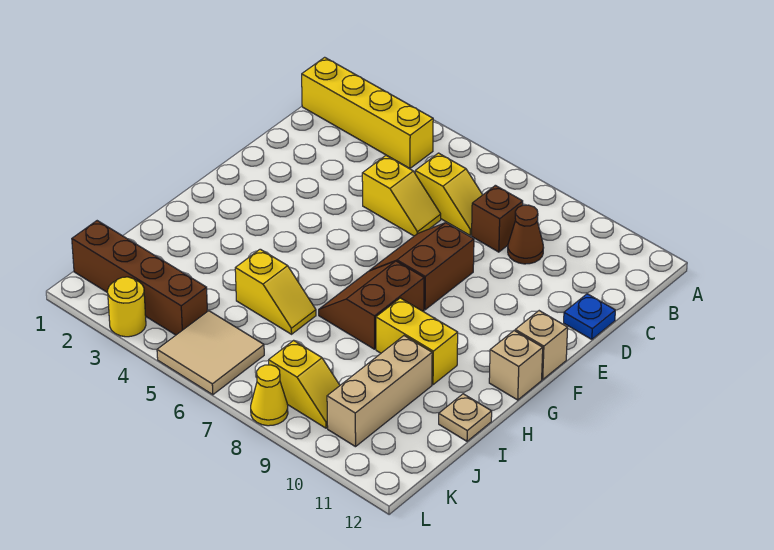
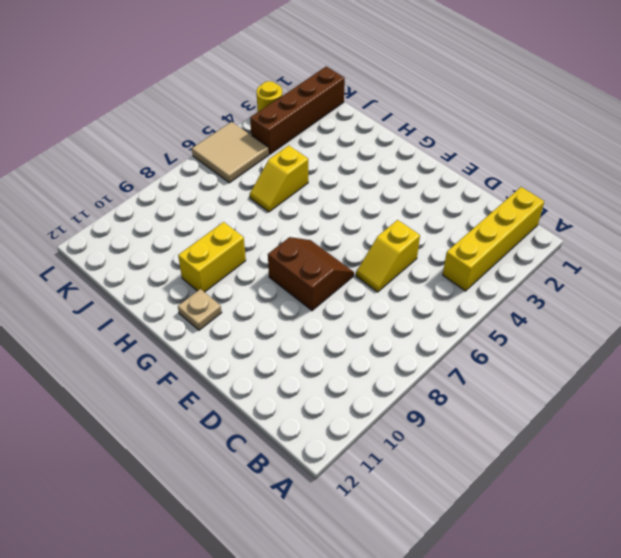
tan plate G11 level 1 -> tan plate I12 level 1
none -> yellow slope C6:C7 level 1 top 6
none -> brown brick C8 level 1
none -> brown cone C9 level 1

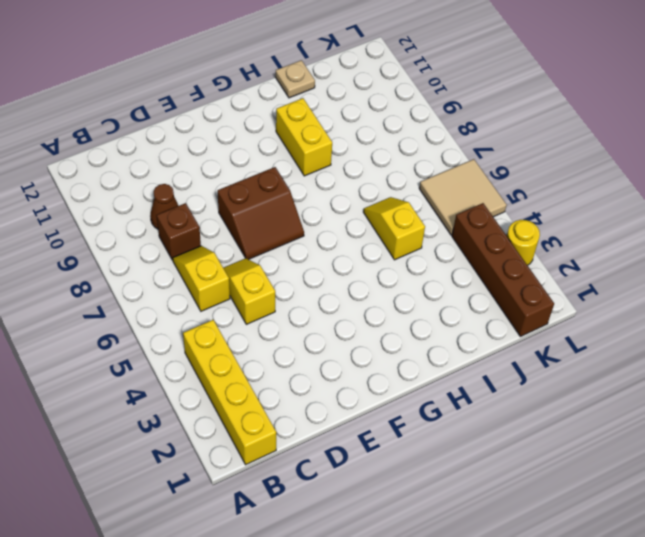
none -> blue plate D12 level 1
none -> tan brick F12 level 1
none -> brown slope G7:H8 level 1 top 8

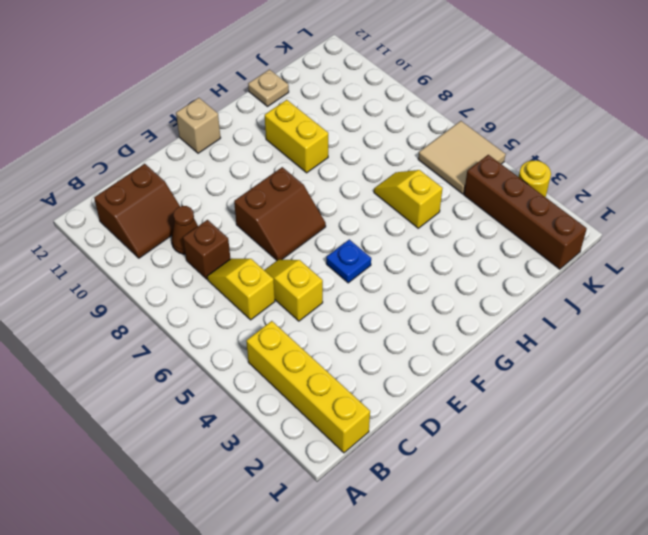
brown slope B10:C11 level 1 top 11 -> brown slope G7:H8 level 1 top 8
blue plate F5 level 1 -> blue plate D12 level 1
none -> tan brick G12 level 1
none -> tan brick I10:K10 level 1
none -> yellow slope K8:K9 level 1 top 8

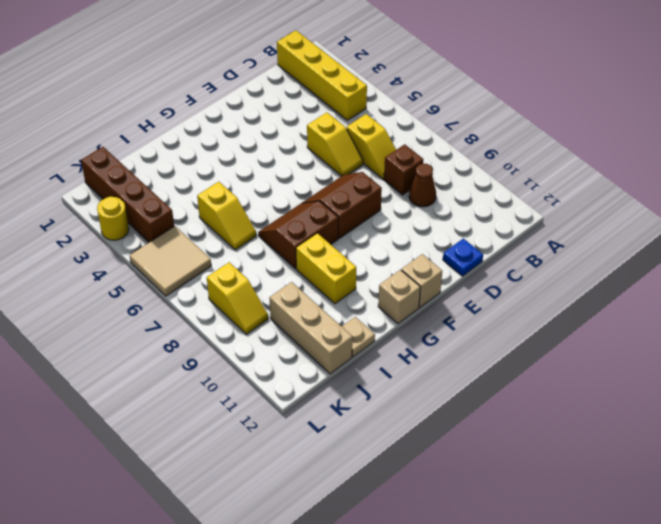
tan brick J10:J12 level 1 -> tan brick I10:K10 level 1
none -> yellow cone L8 level 1

